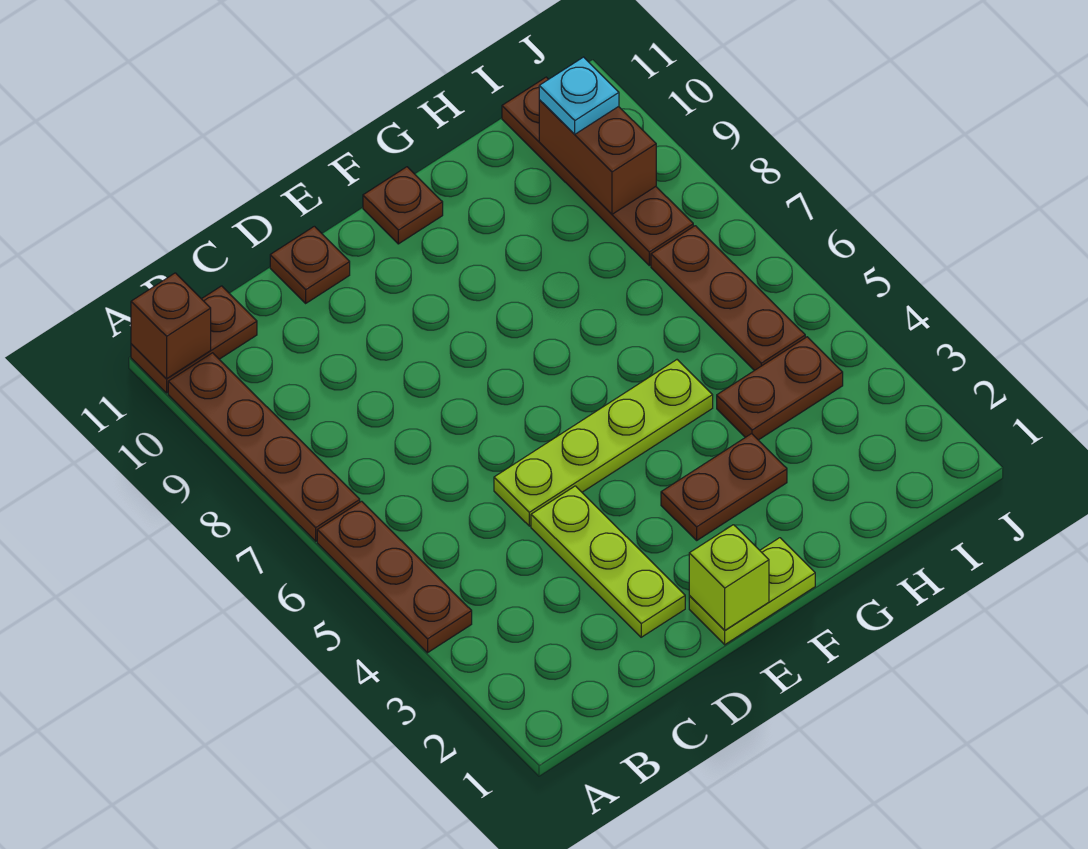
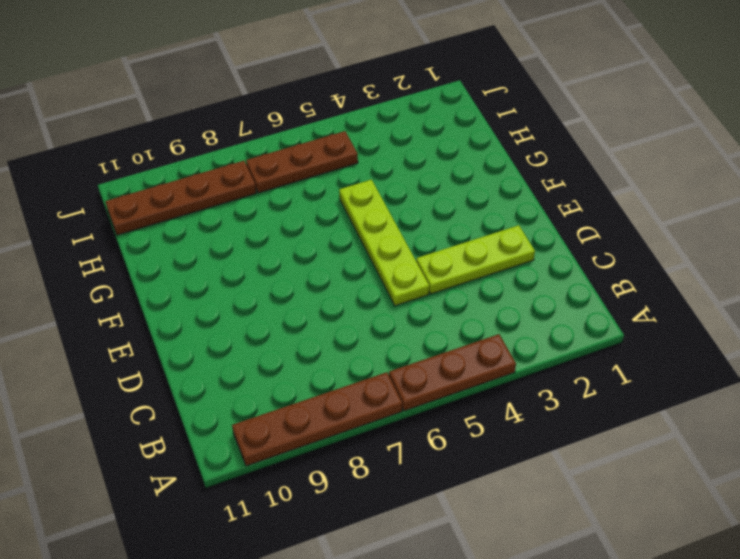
none -> brown plate A11:B11 level 1
none -> brown plate D11 level 1
none -> lime plate E1:F1 level 1

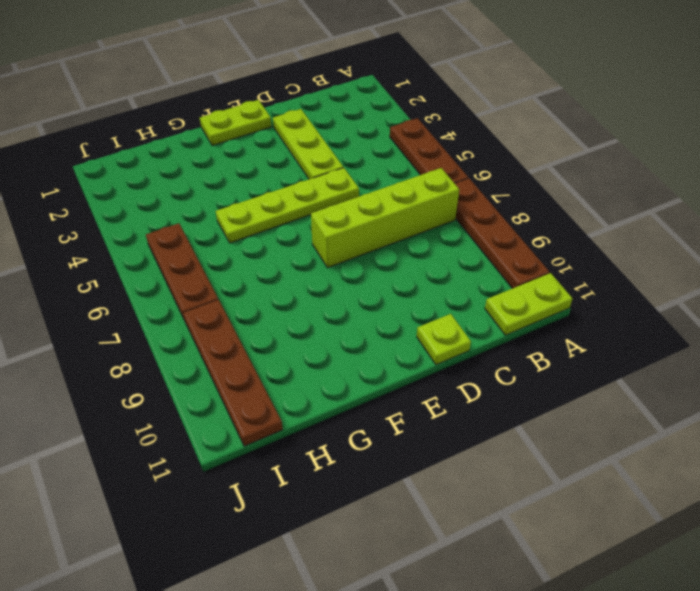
lime plate A11:B11 level 1 -> brown plate A11:B11 level 1
lime brick B7:E7 level 1 -> none
lime plate D11 level 1 -> brown plate D11 level 1
none -> brown plate F3:G3 level 1
none -> brown plate F11 level 1
none -> brown plate H4:I4 level 1

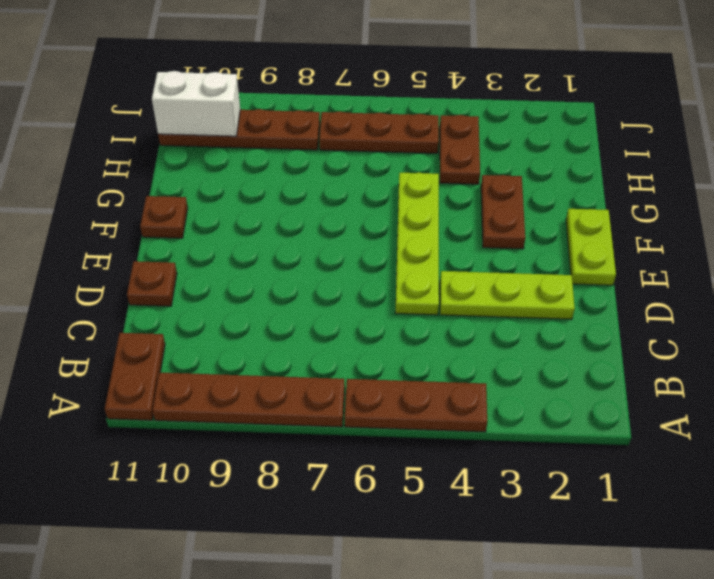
white brick I10:I11 level 2 -> brown brick I9:I10 level 2
none -> brown brick A11 level 2
none -> lime brick E1 level 2
none -> cyan plate I10 level 3

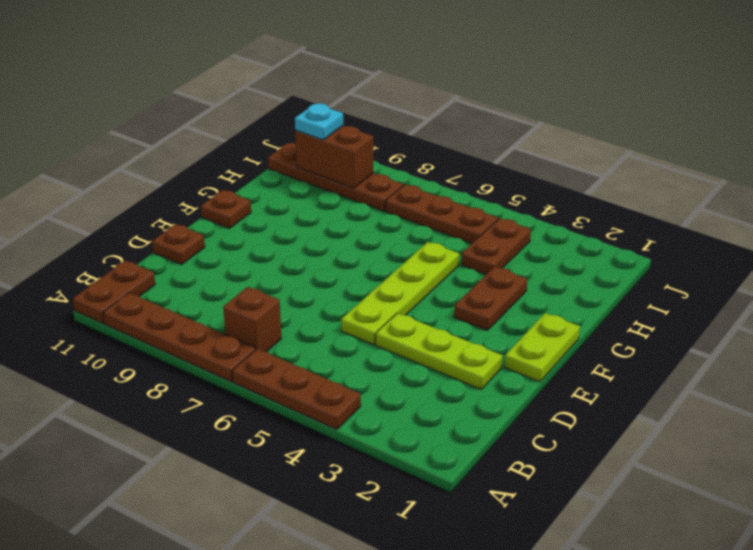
brown brick B7 level 1 -> brown brick A11 level 2
none -> lime brick E1 level 2

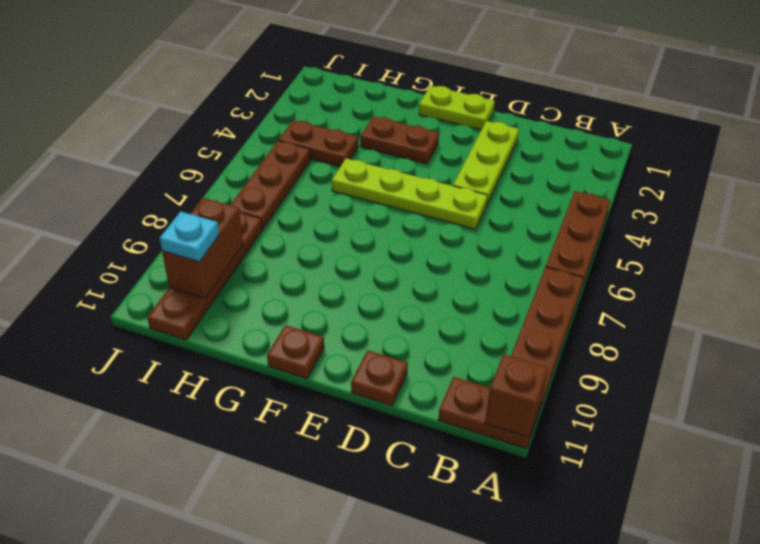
none -> lime brick E1 level 2

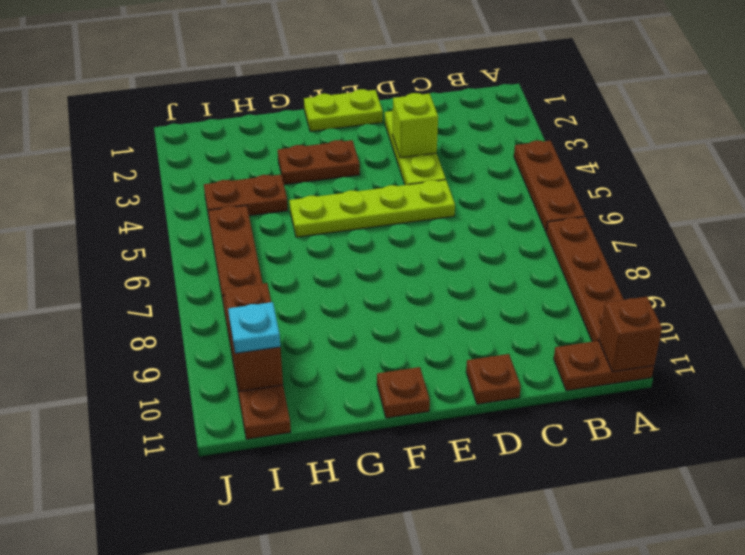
lime brick D3 level 2 -> lime brick E1 level 2

